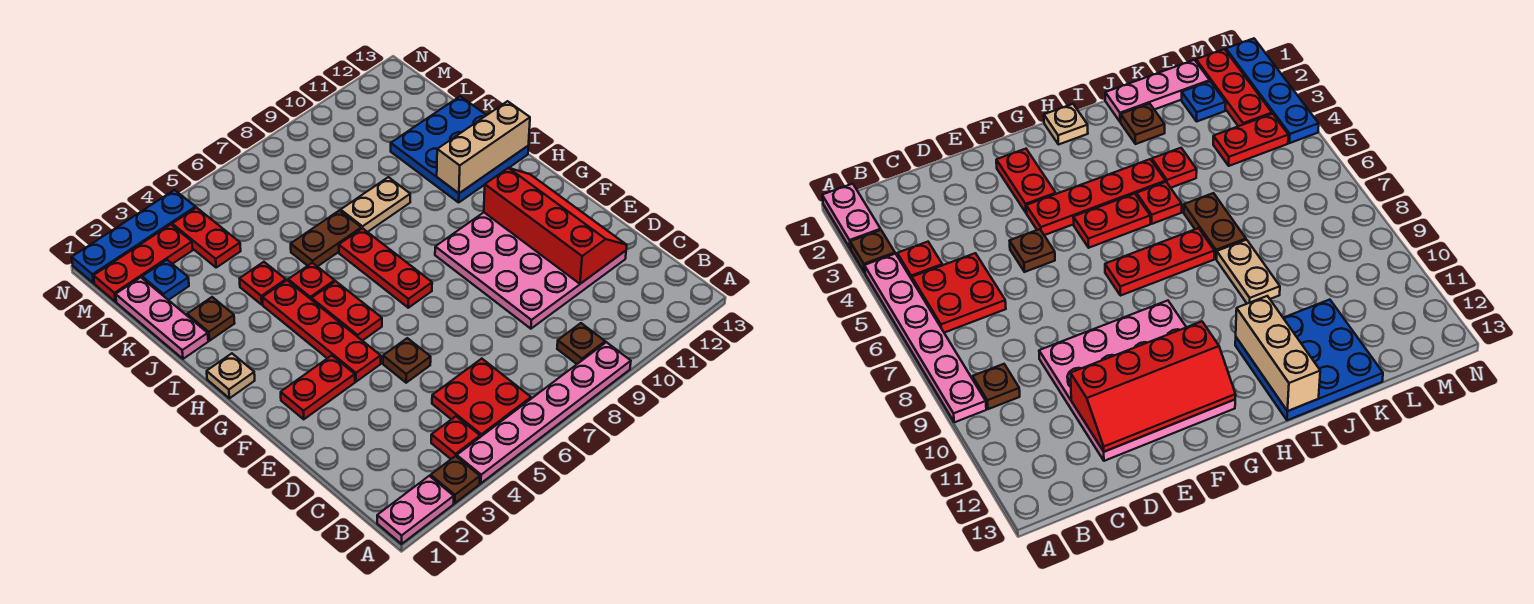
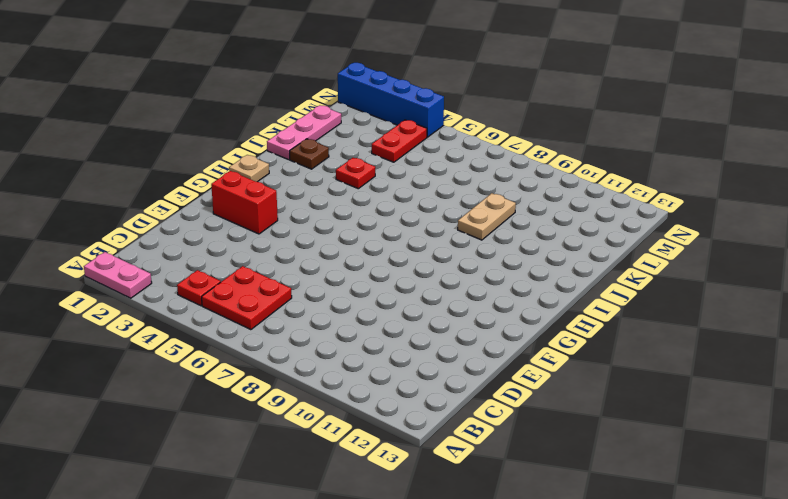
red brick F2:F3 level 1 -> red plate F2:F3 level 1
tan plate J9:K9 level 1 -> tan plate J8:J9 level 1
blue brick N1:N4 level 1 -> blue plate N1:N4 level 1
none -> brown plate A3 level 1
none -> pink plate A4:A9 level 1
none -> brown plate B9 level 1

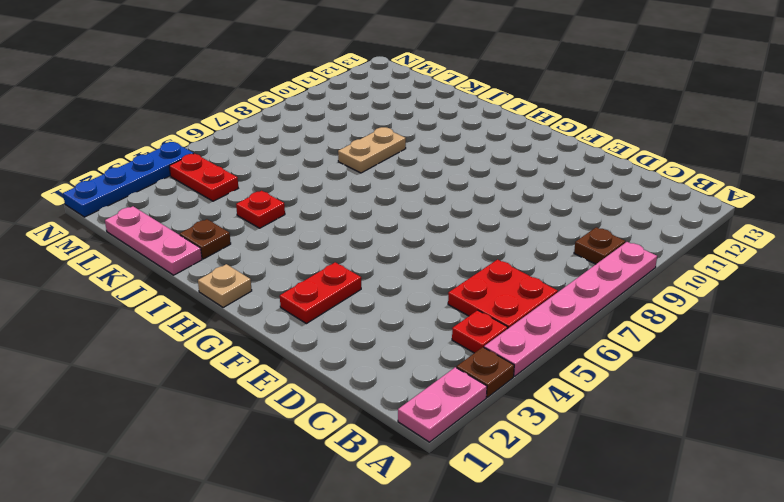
none -> pink plate D9:G12 level 1
none -> brown plate E5 level 1
none -> red plate F4:I4 level 1

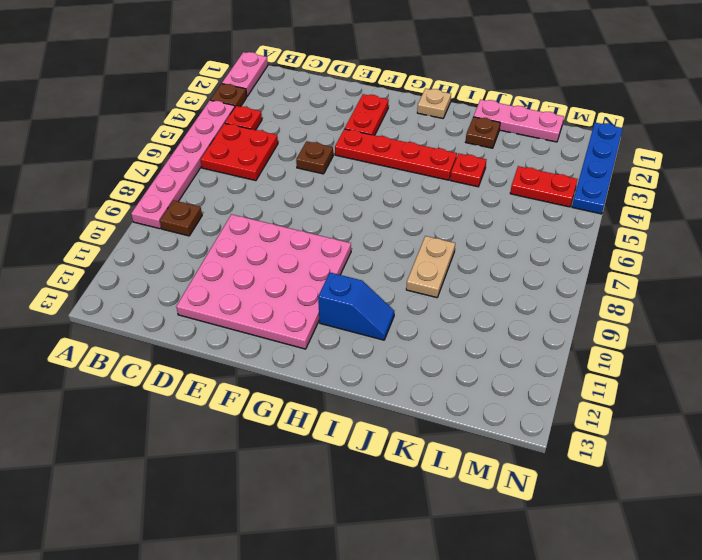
blue slope H11:I11 level 1 top H -> blue plate I11:K13 level 1
none -> red plate G5:H5 level 1
none -> red plate G7:I7 level 1
none -> red plate I5 level 1

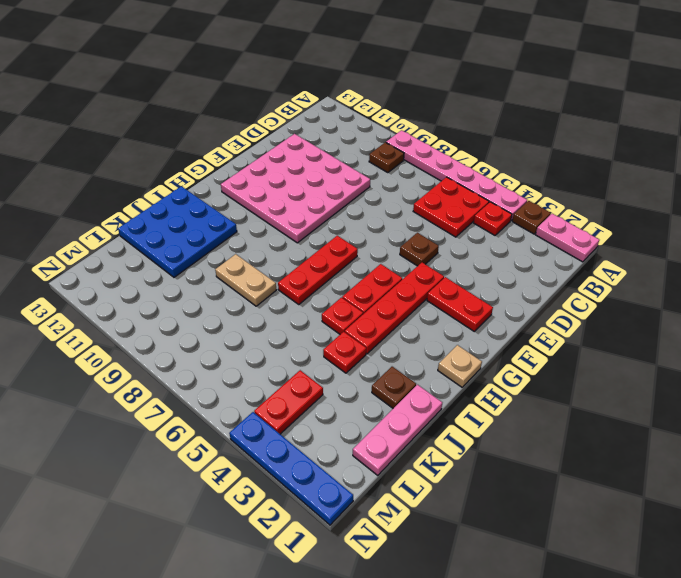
none -> brown plate J6:J7 level 1
none -> blue plate L2 level 1
none -> red plate M1:M3 level 1

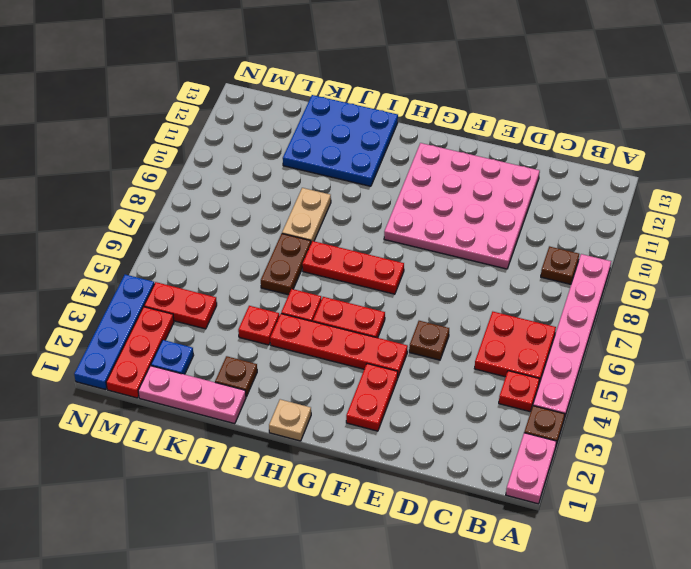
none -> red slope D11:G12 level 2 top 11
none -> tan brick I11:I13 level 2

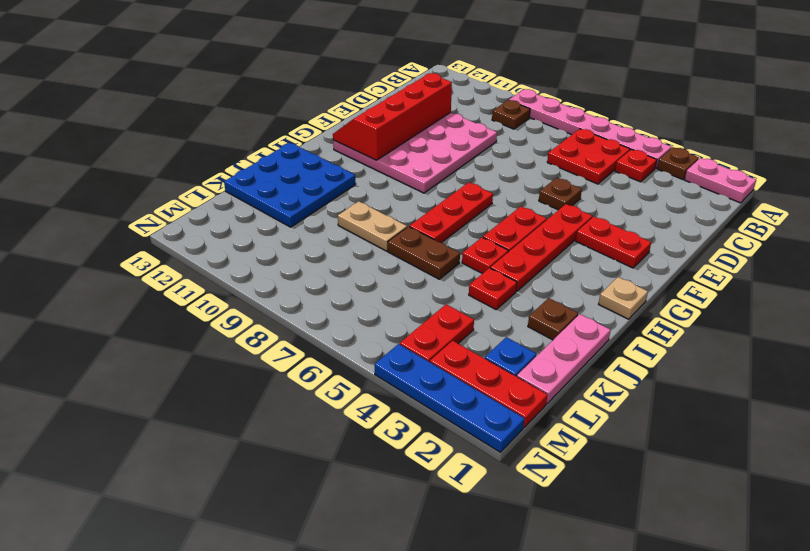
none -> tan brick I11:I13 level 2

